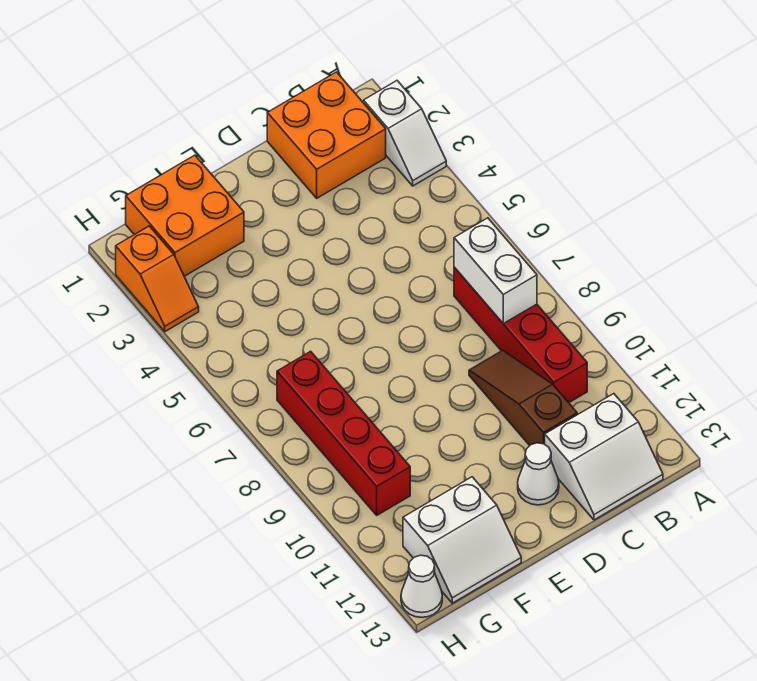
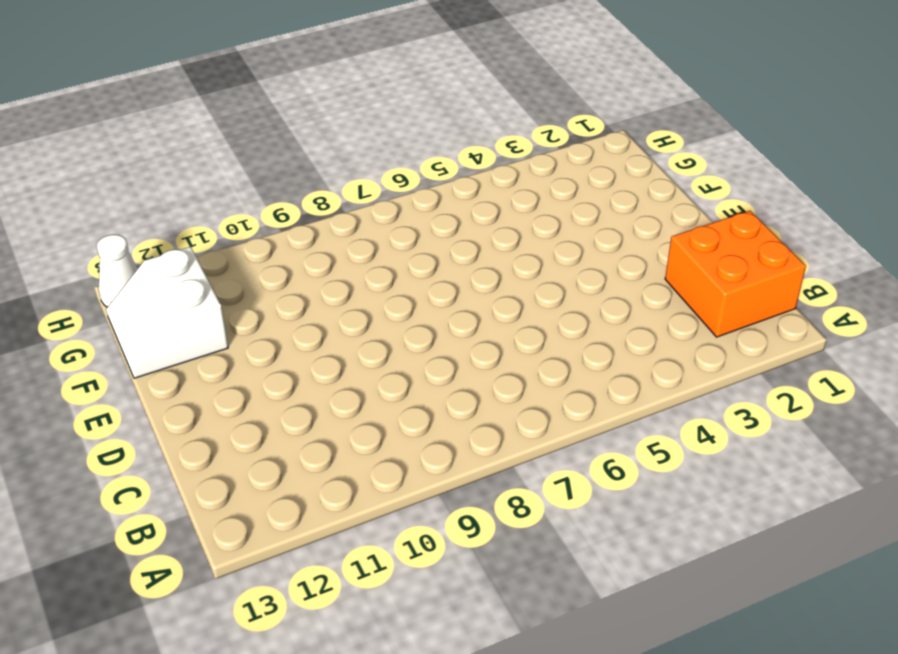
none -> white slope A2:A3 level 1 top 2
none -> red brick B7:B10 level 1
none -> white slope B12:C13 level 1 top 12

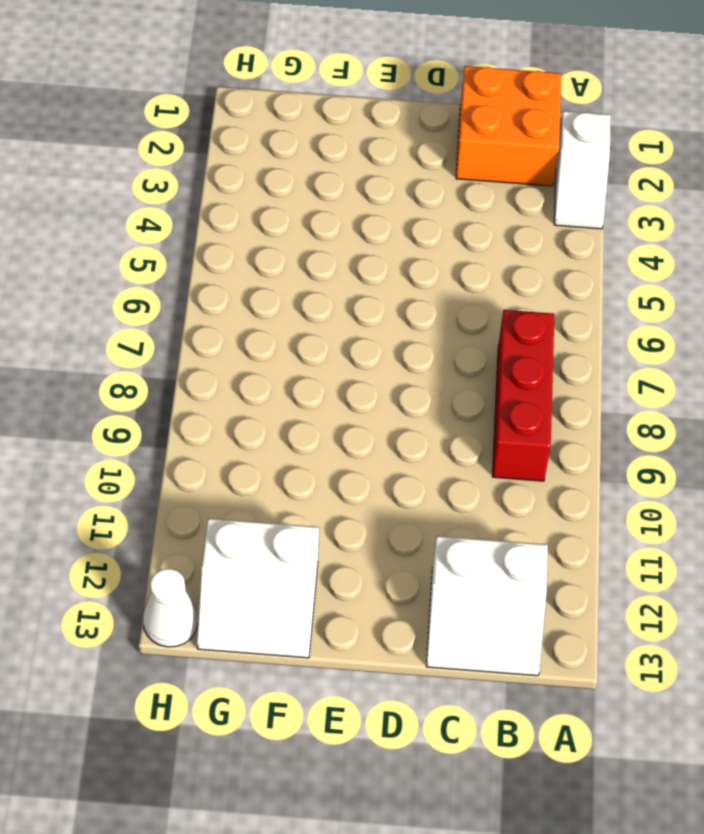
red brick B7:B9 level 1 -> red brick B7:B10 level 1
none -> brown slope C9:C11 level 1 top 11
none -> white cone D12 level 1
none -> orange brick F1:G2 level 1

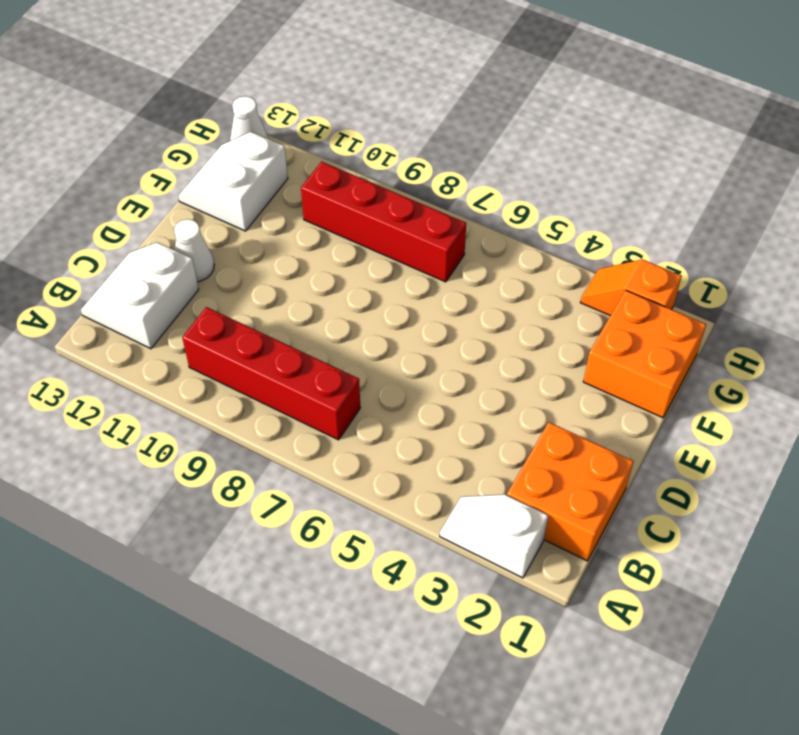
none -> brown slope C9:C11 level 1 top 11
none -> white brick B7:B8 level 2

